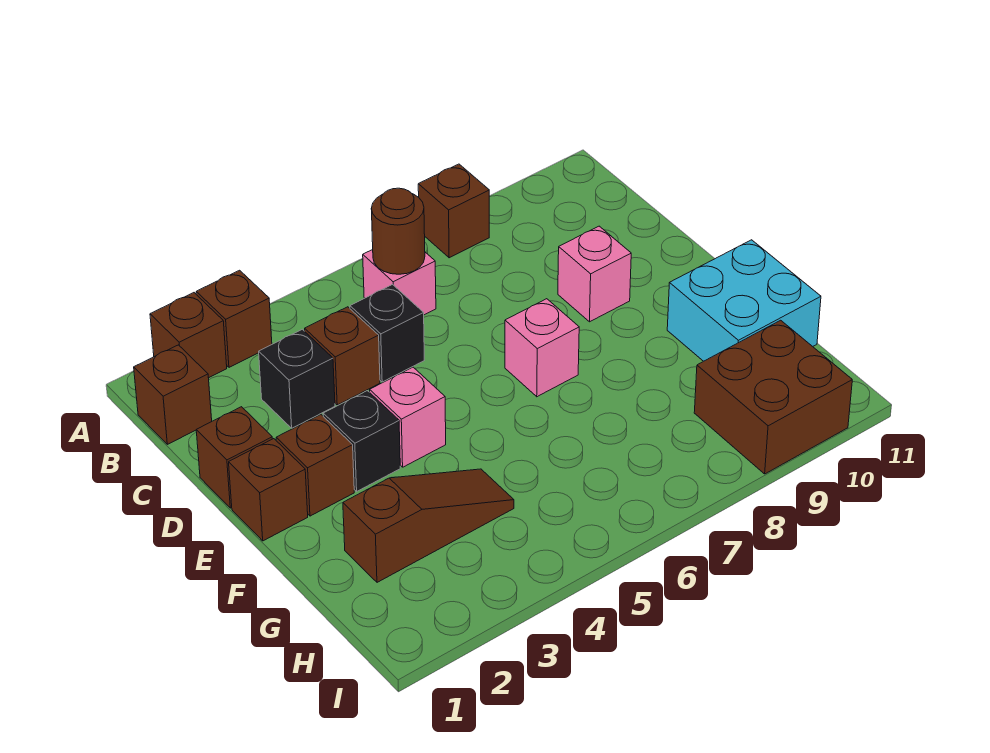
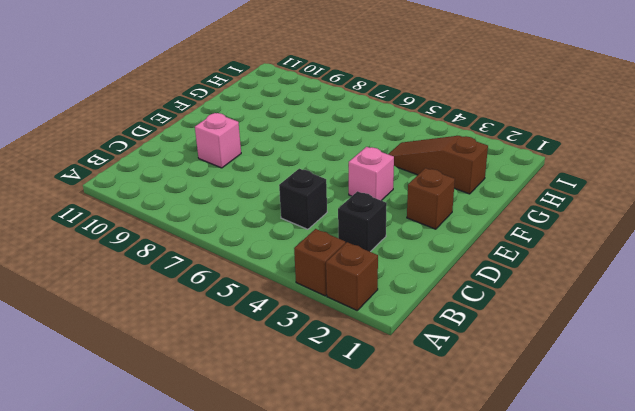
none -> brown brick A8 level 1
none -> brown brick B1 level 1
none -> pink brick B6 level 1

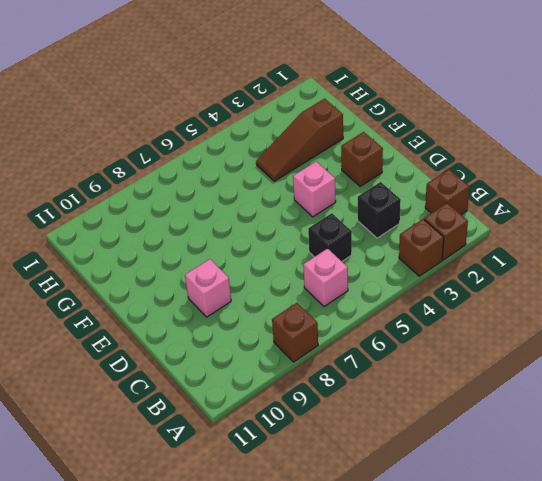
none -> brown brick C4 level 1
none -> brown brick D1 level 1
none -> brown brick E1 level 1

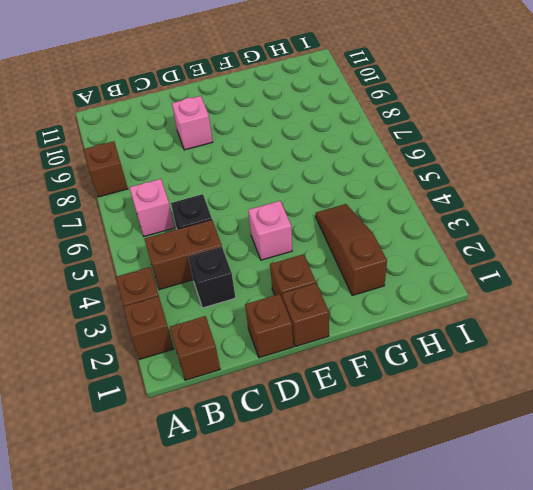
brown brick B4:C4 level 1 -> brown brick C4 level 1
none -> black brick E3 level 1
none -> pink brick E7 level 1
none -> cyan brick F10:G11 level 1

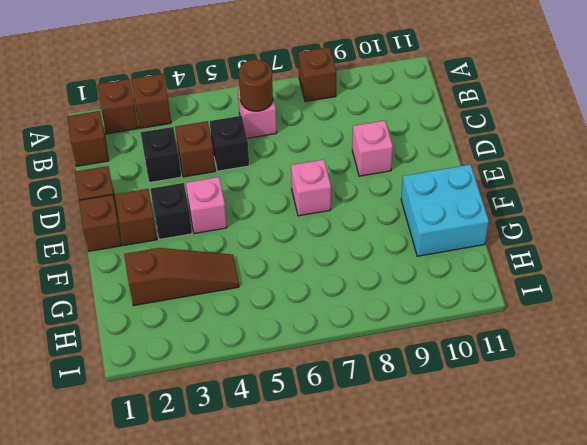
none -> brown brick H9:I10 level 1

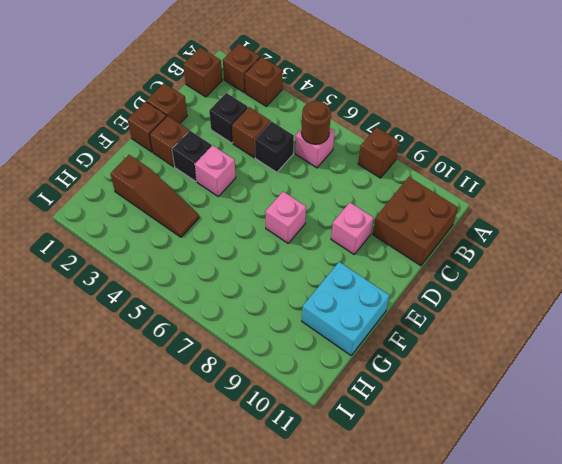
brown brick B10:C11 level 1 -> brown brick H9:I10 level 1

